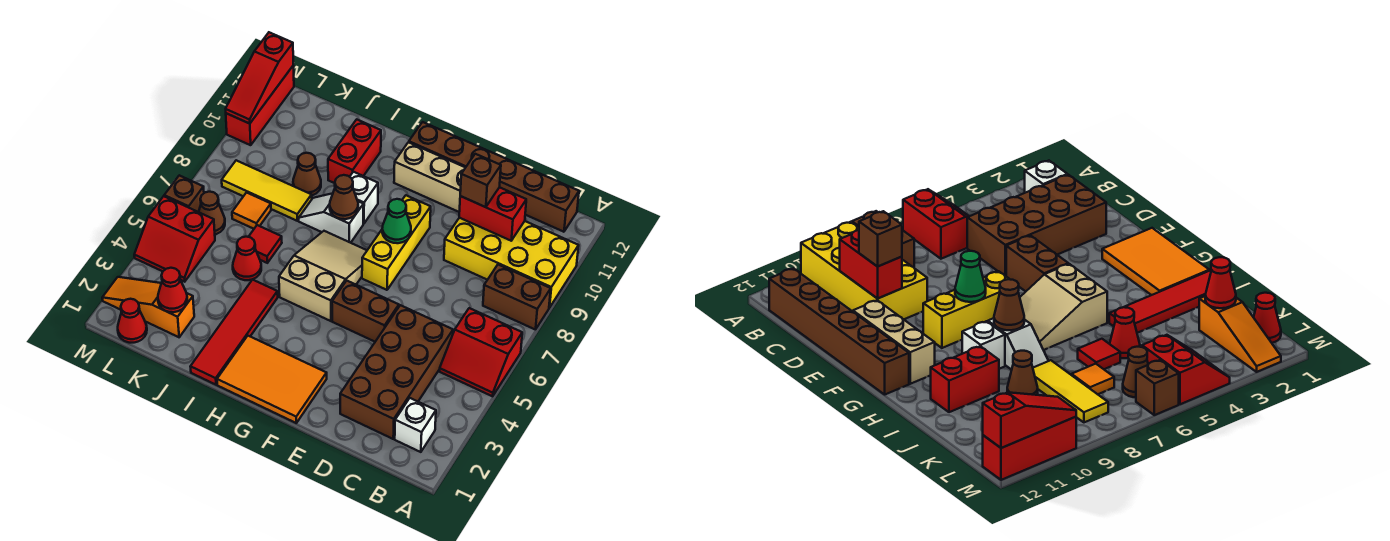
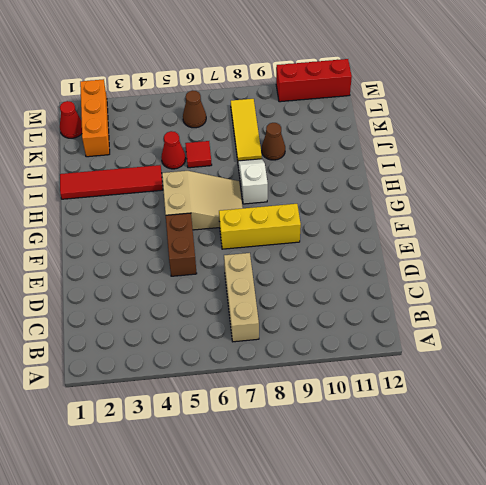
tan brick B7:D7 level 1 -> tan brick E11:G11 level 1
orange brick K2:M2 level 1 -> orange slope K2:M2 level 1 top K
none -> red slope A5:B6 level 1 top 6
none -> brown brick A8:B8 level 1
none -> yellow brick A9:D10 level 1
none -> white brick B2 level 1

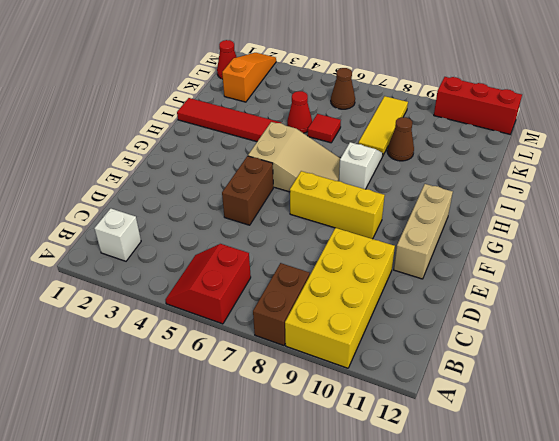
none -> brown brick B12:G12 level 1
none -> brown brick C2:D5 level 1
none -> orange tile F1:H2 level 1
none -> white brick H9 level 1

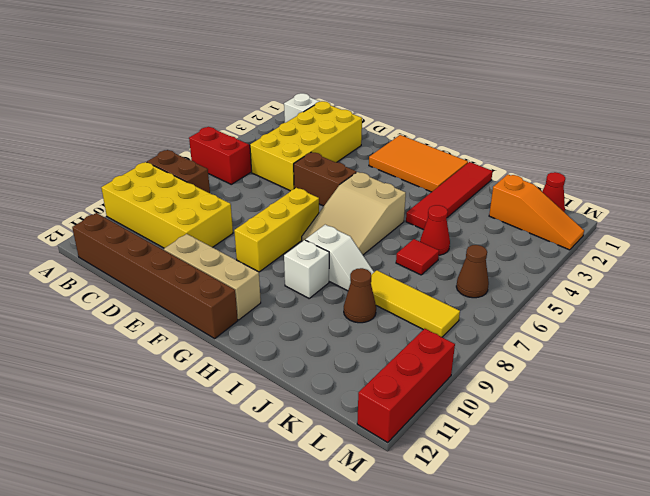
yellow brick C2:D5 level 1 -> brown brick C2:D5 level 1
none -> red brick I10:I11 level 1
none -> orange tile K7 level 1
none -> red slope L4:M5 level 1 top 5
none -> brown brick M6 level 1

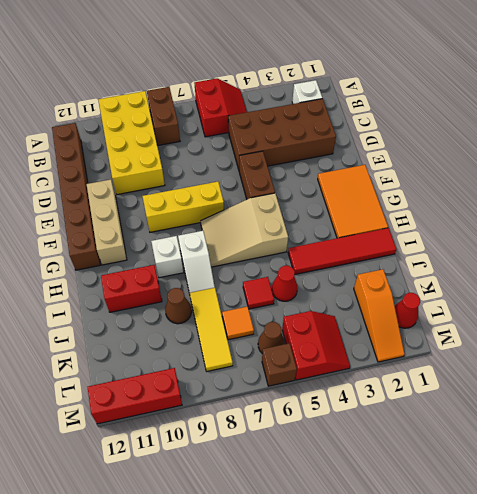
none -> red brick C10:D10 level 2
none -> green cone F8 level 2
none -> brown cone H8 level 2
none -> red cone K2 level 2

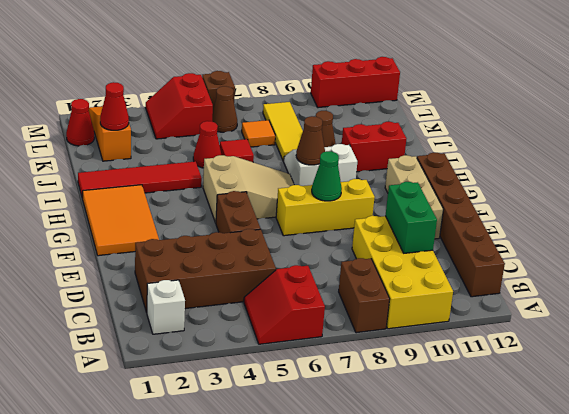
green brick C10:D10 level 2 -> red brick C10:D10 level 2
none -> red slope M10:M12 level 2 top 12
none -> brown brick D10 level 3

